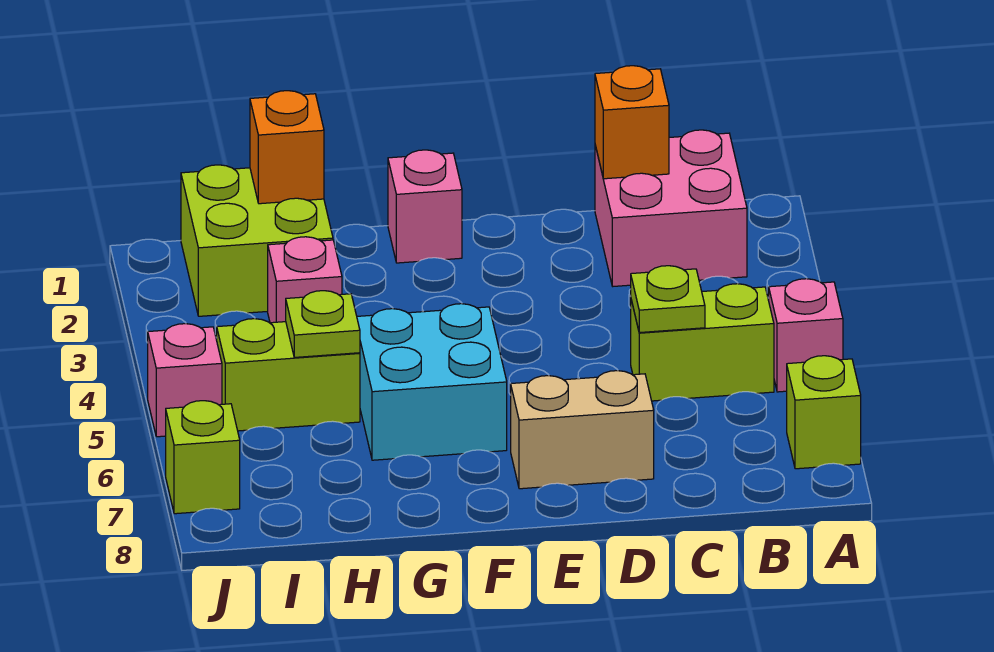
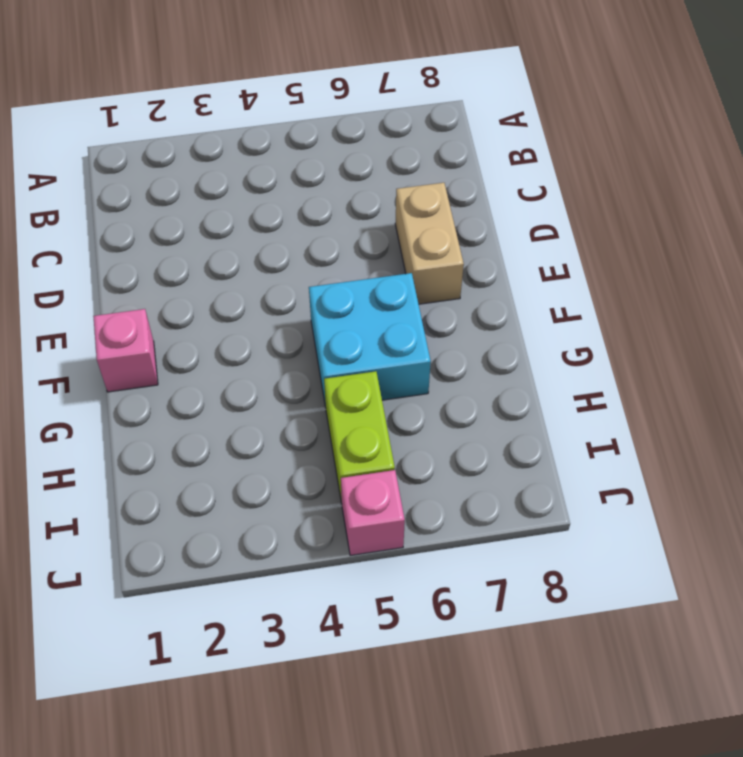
none -> pink brick A5 level 1
none -> lime brick A7 level 1
none -> pink brick B1:C2 level 1

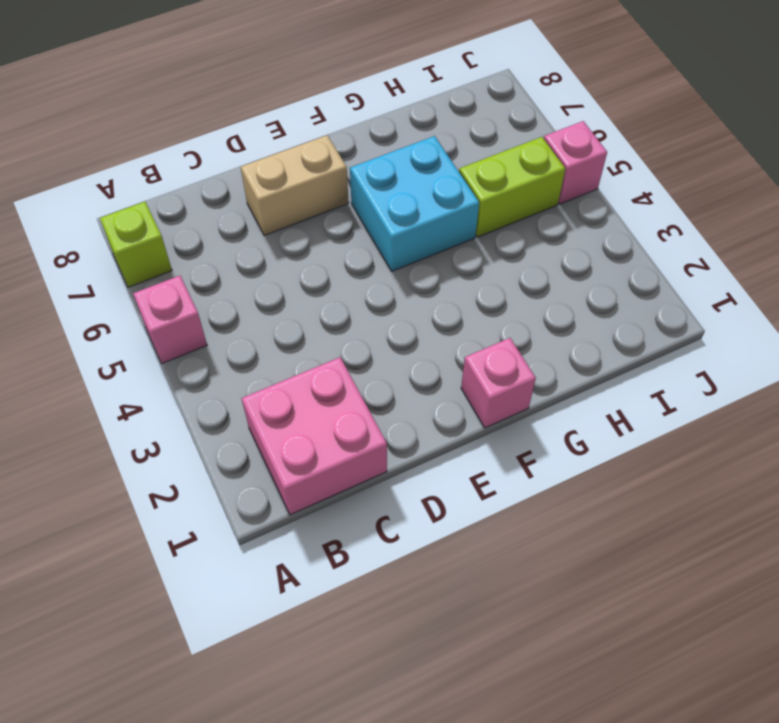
none -> lime brick B5:C5 level 1
none -> lime brick H1:I2 level 1
none -> pink brick H3 level 1

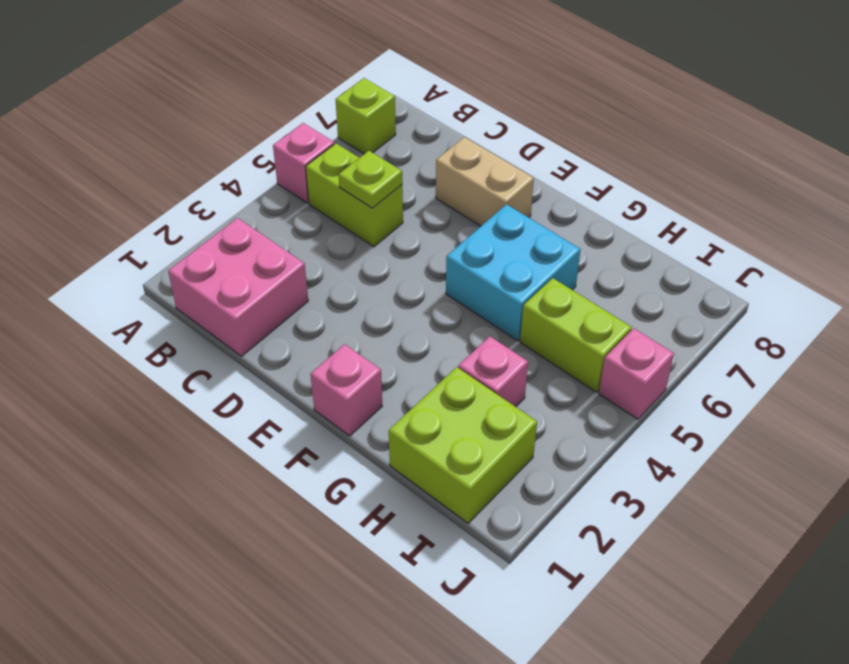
none -> lime brick J7 level 1
none -> orange brick C1 level 2
none -> orange brick H1 level 2

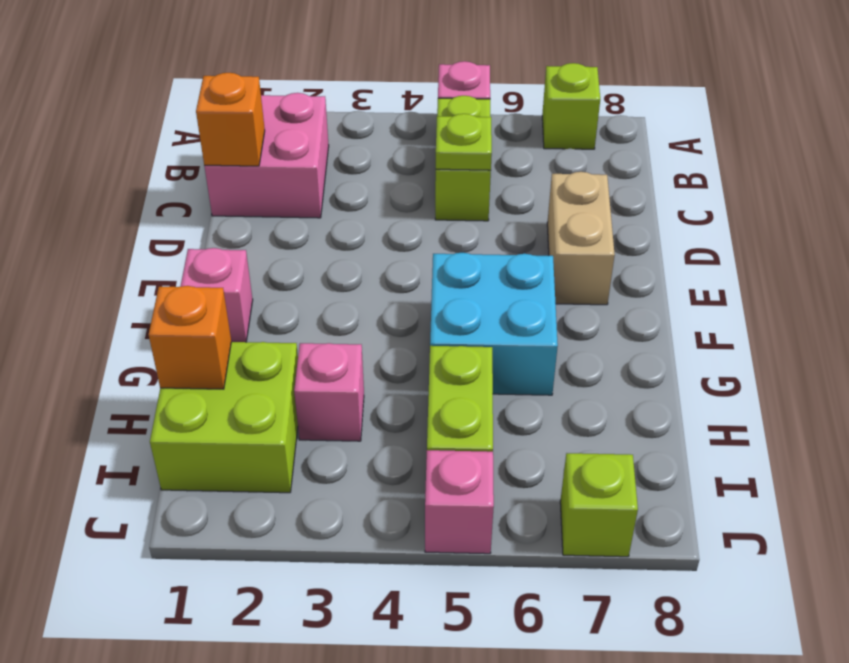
none -> lime plate H5 level 2

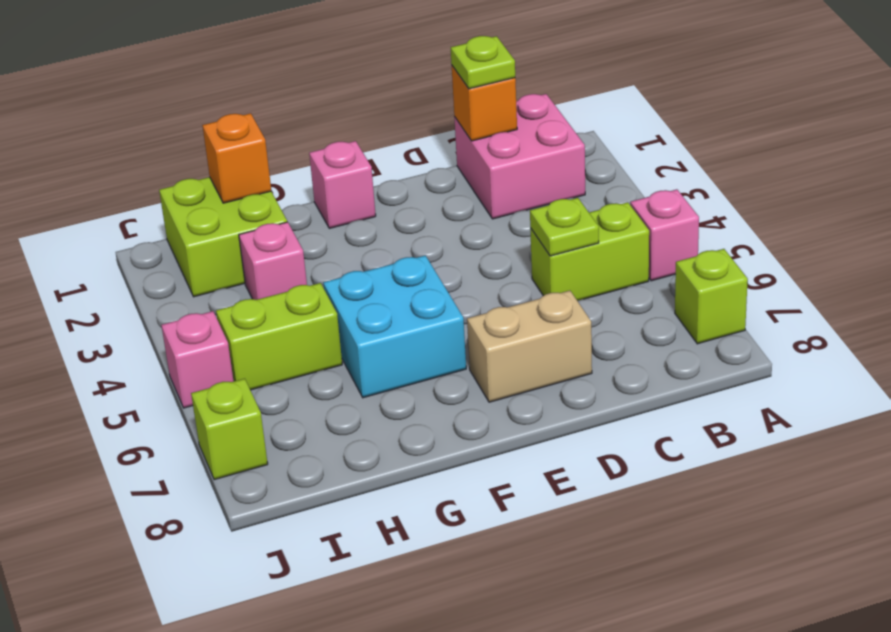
lime plate C1 level 3 -> lime plate H5 level 2

